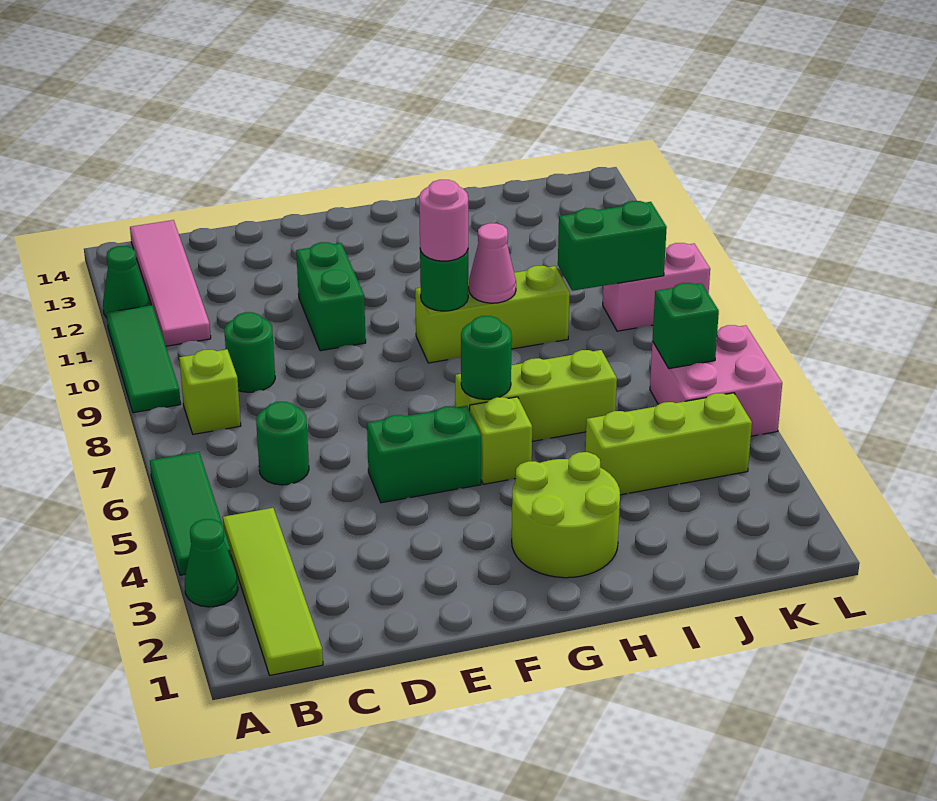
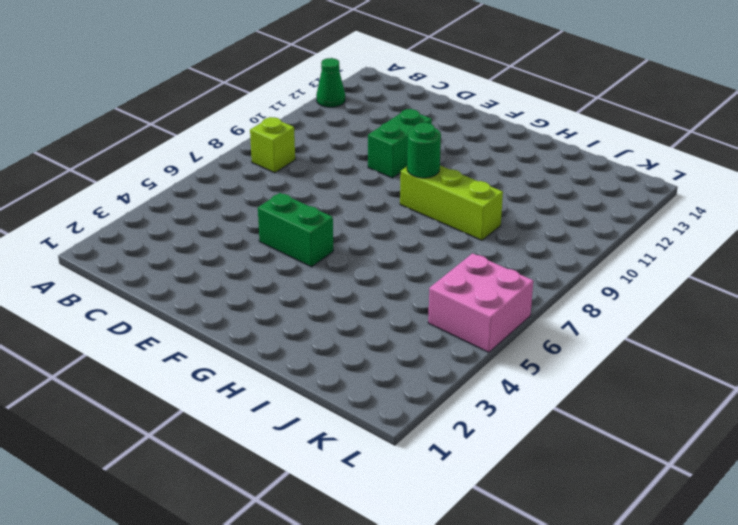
none -> green cone A3 level 1
none -> green tile A4:A6 level 1
none -> green tile A9:A11 level 1

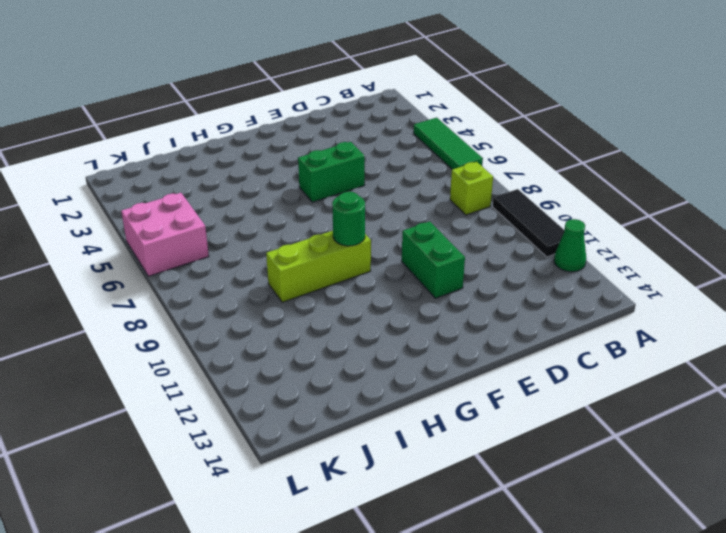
black tile A9:A11 level 1 -> green tile A9:A11 level 1
none -> green cone A3 level 1
none -> lime tile B1:B4 level 1
none -> pink tile B11:B14 level 1

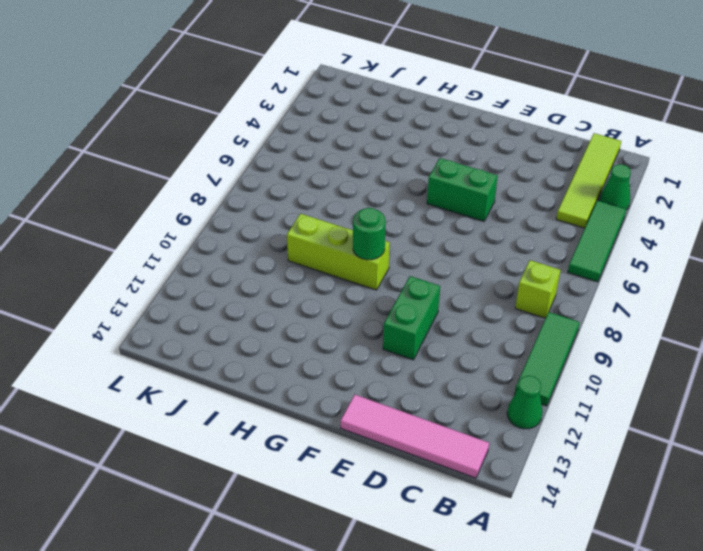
pink tile B14:E14 level 1 -> pink tile B11:B14 level 1
none -> green round brick C6 level 1
none -> green round brick C9 level 1
none -> lime round brick G2:H3 level 1

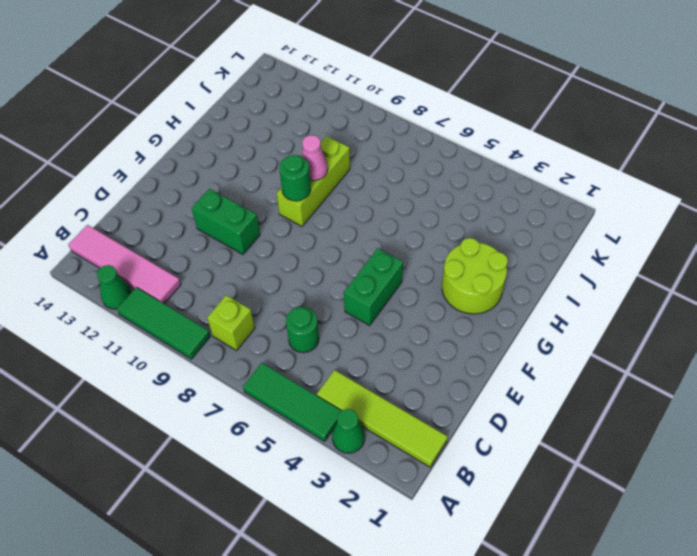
none -> green round brick C9 level 1
none -> lime brick G5 level 1
none -> lime brick G6:I6 level 1

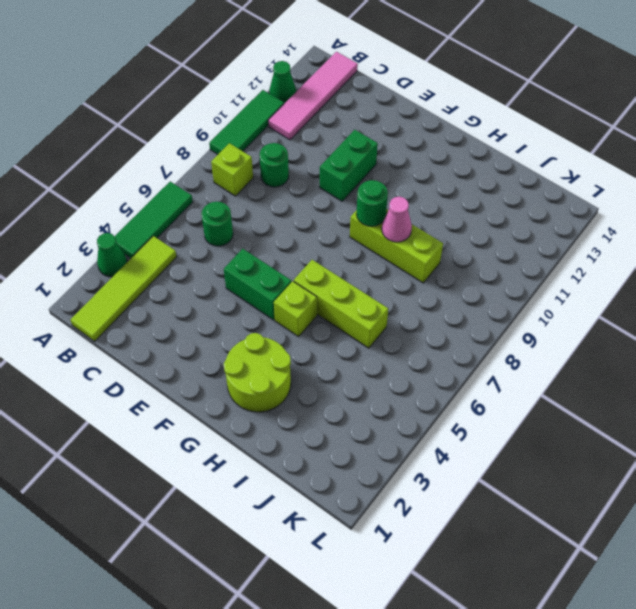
none -> lime brick I4:K4 level 1
none -> pink brick K5:L6 level 1
none -> pink brick K9:L9 level 1

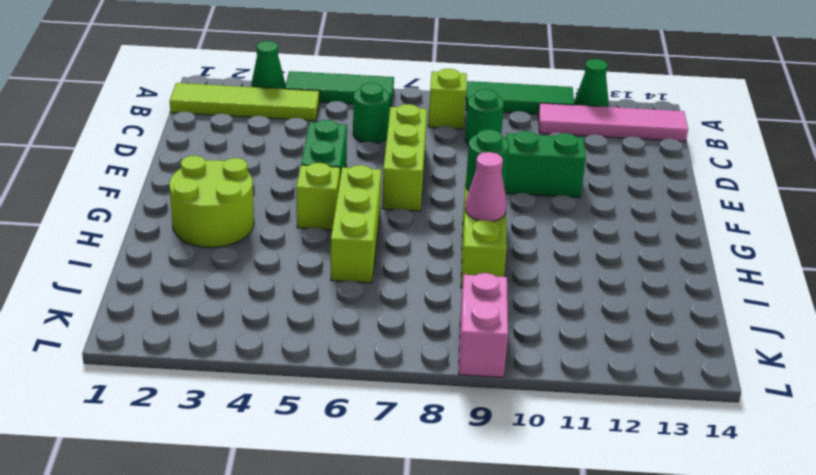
lime brick D7:F7 level 1 -> lime brick I4:K4 level 1
none -> pink brick K5:L6 level 1
none -> green round brick G6 level 2
none -> green brick J9:K9 level 2

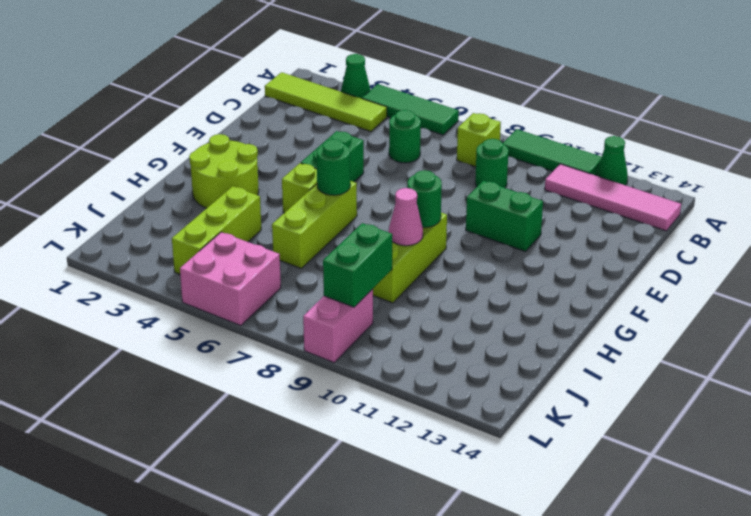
none -> green brick K6 level 2
none -> pink round brick G9 level 3

